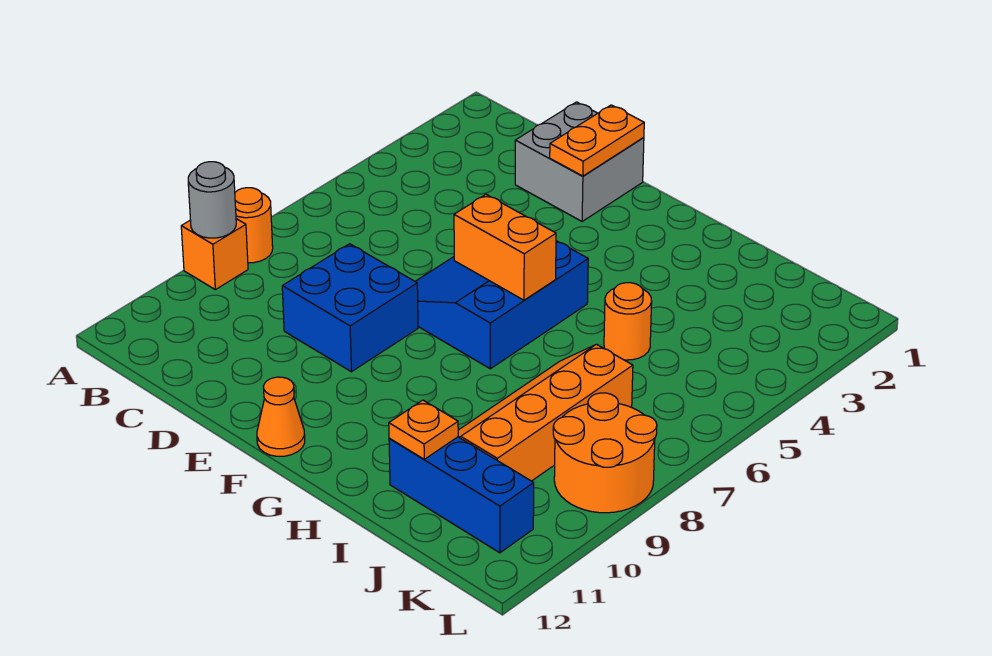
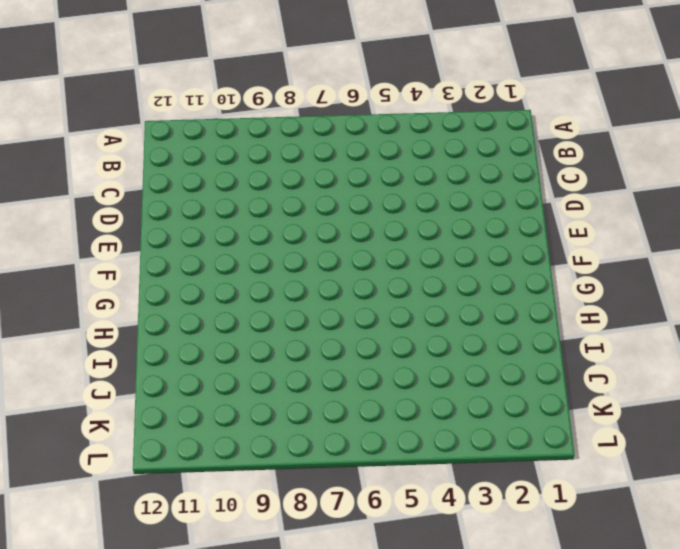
none -> orange round brick A8 level 1
none -> orange brick A9 level 1
none -> grey brick D1:E2 level 1

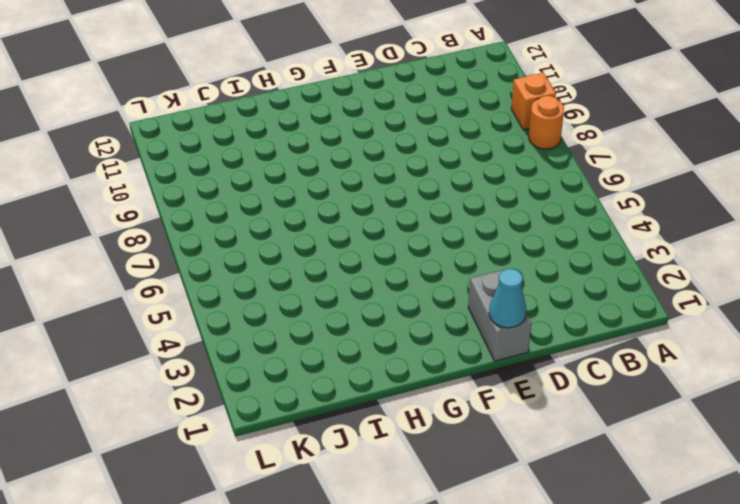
grey brick E1:E2 level 1 -> grey brick D1:E2 level 1
cyan cone E1 level 2 -> orange plate E1:E2 level 2
none -> blue brick D8:E9 level 1
none -> blue slope E5:G7 level 1 top G
none -> orange cone F12 level 1

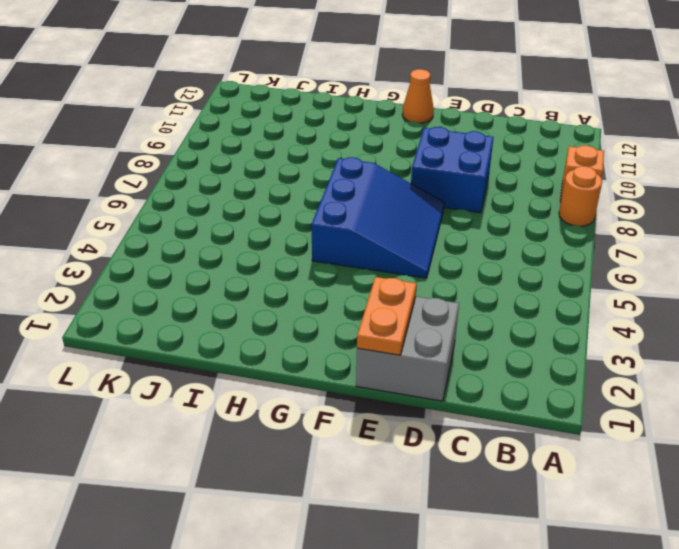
none -> orange round brick I5 level 1
none -> orange slope I7:J10 level 1 top J
none -> blue brick I11:K11 level 1

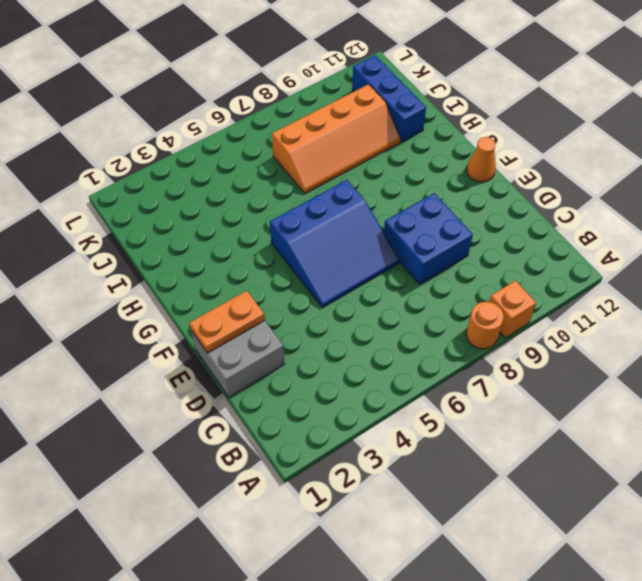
none -> orange round brick I5 level 1
none -> orange round brick K8:L9 level 1
none -> grey round brick A9 level 2

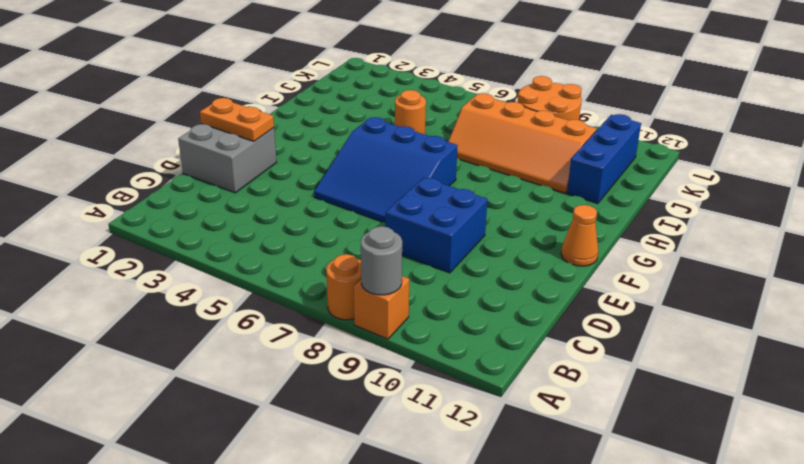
none -> orange brick F6:G6 level 2
none -> orange plate I11 level 2

